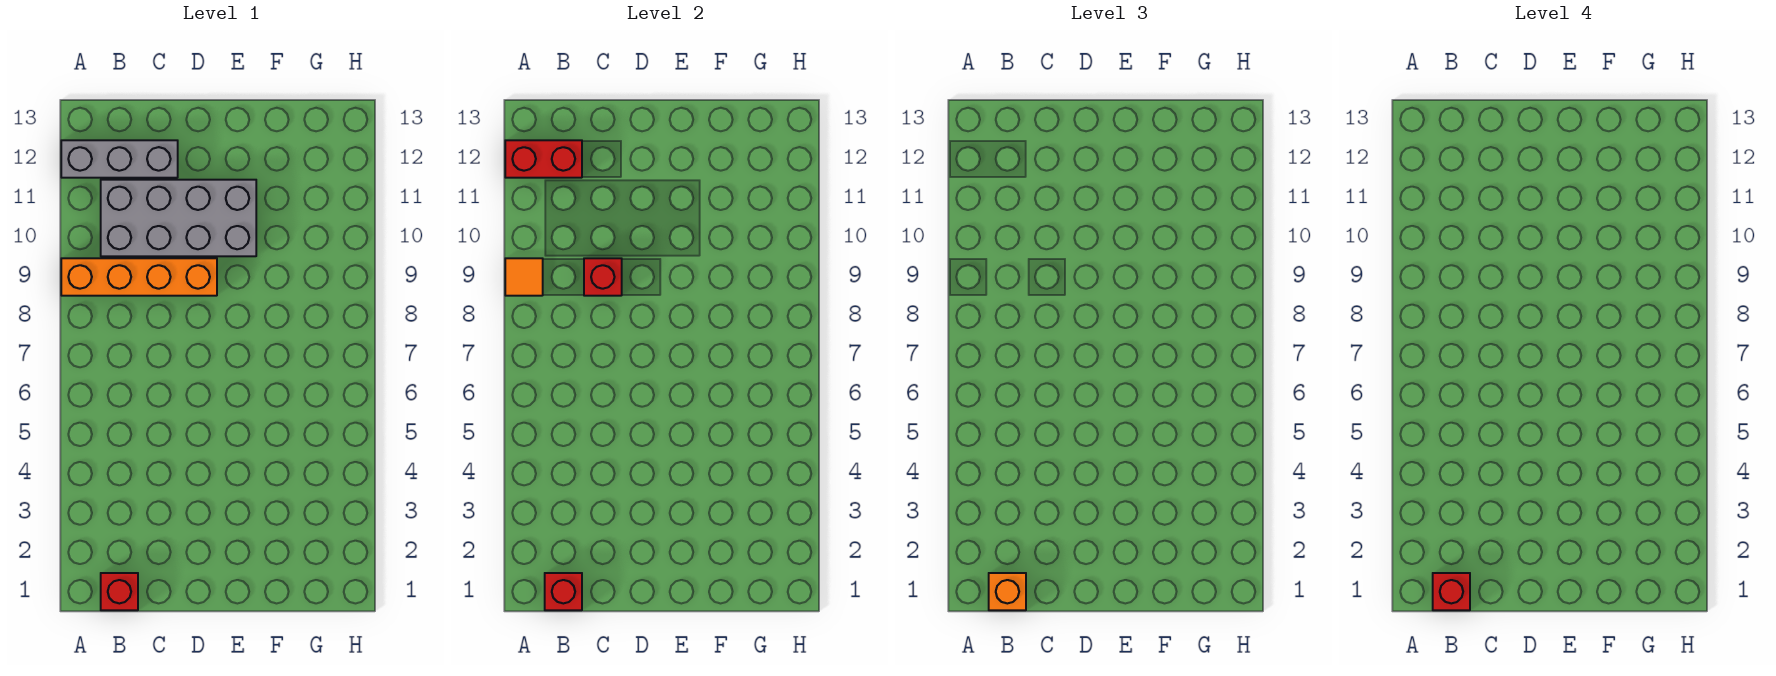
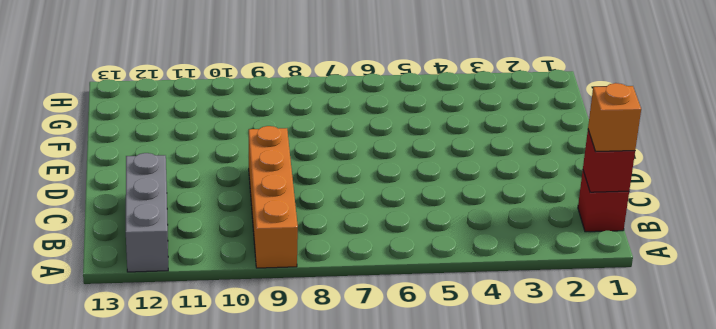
none -> grey brick B10:E11 level 1
none -> orange tile A9 level 2

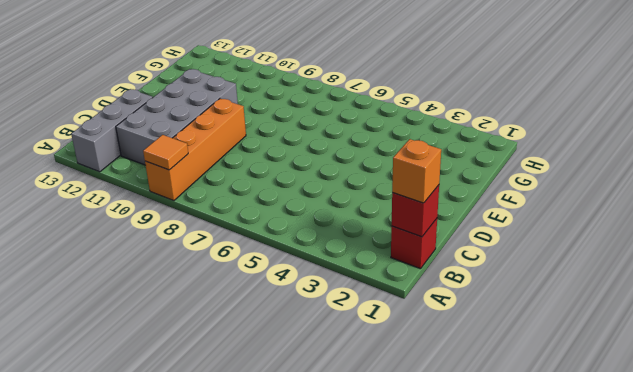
none -> red brick A12:B12 level 2
none -> red brick C9 level 2

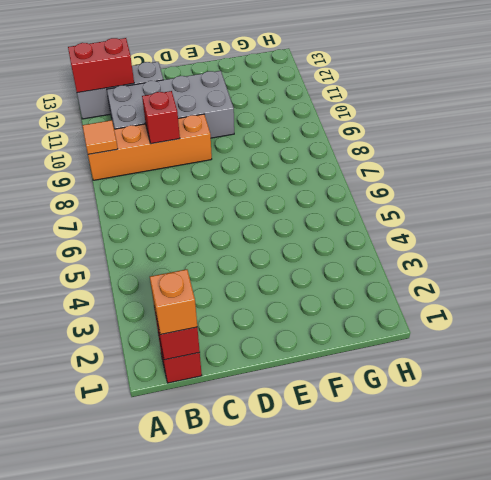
none -> red brick B1 level 4

